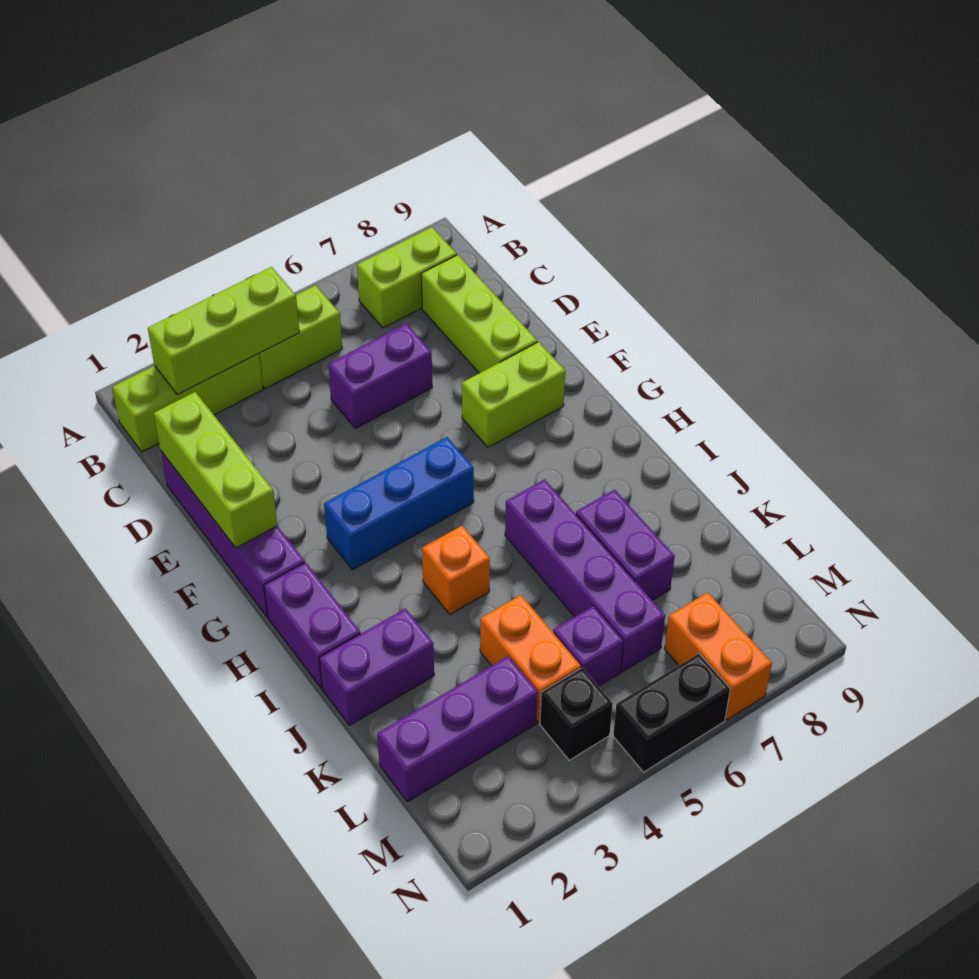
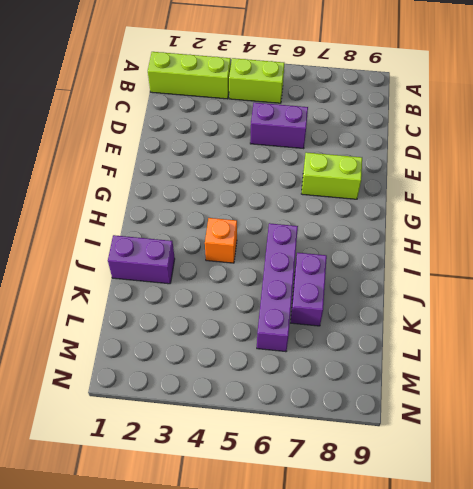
none -> lime brick B7:B8 level 1
none -> lime brick C8:E8 level 1
none -> purple brick D1:G1 level 1

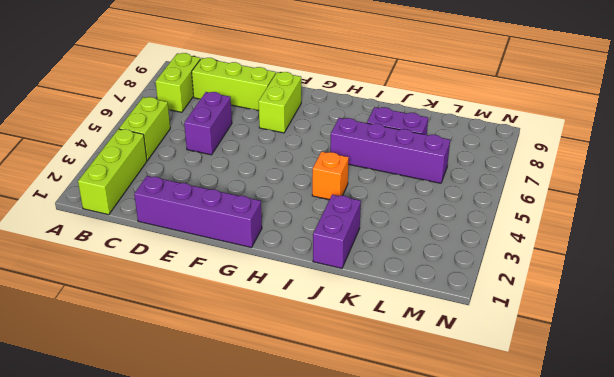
none -> blue brick G3:G5 level 1
none -> purple brick H1:I1 level 1
none -> orange brick K4:L4 level 1

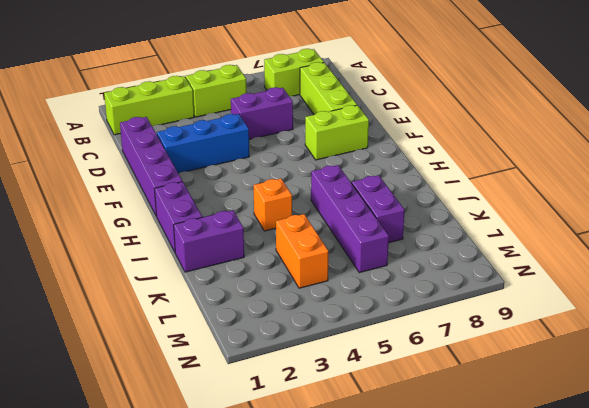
blue brick E2:E4 level 1 -> blue brick G3:G5 level 1
none -> purple brick L1:L3 level 1
none -> purple brick L5 level 1
none -> black brick M4 level 1

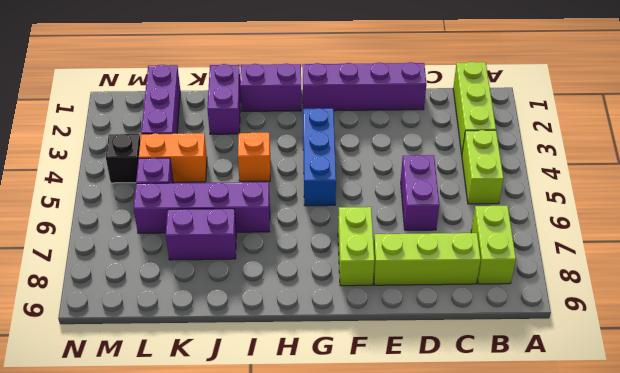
none -> orange brick M7:N7 level 1
none -> black brick N5:N6 level 1
none -> lime brick B2:B4 level 2

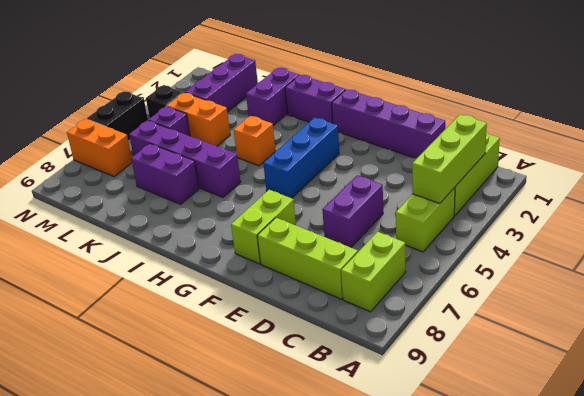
none -> lime brick D1:F1 level 2

